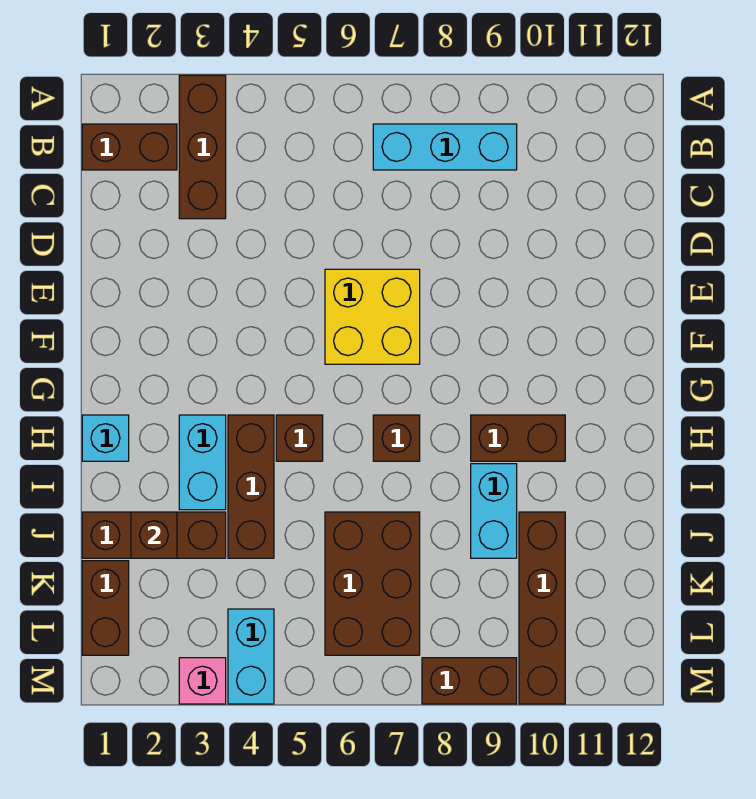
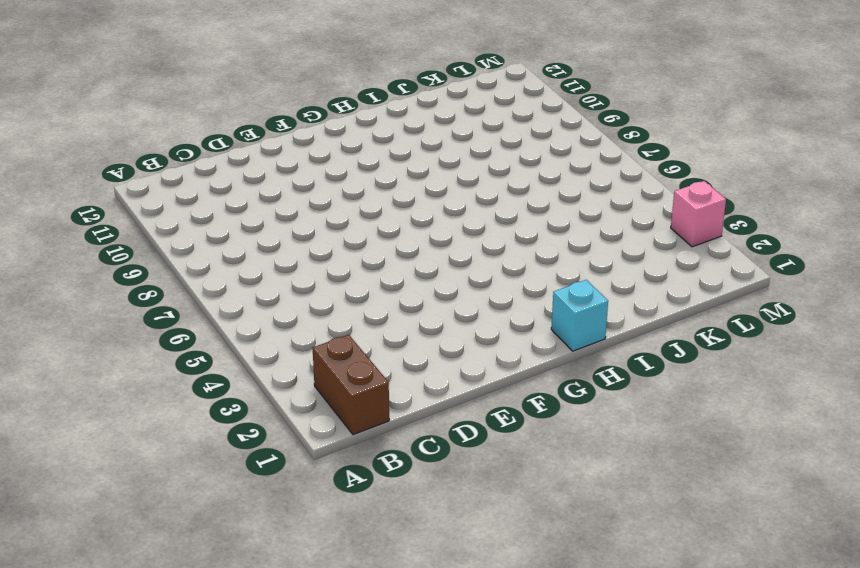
none -> brown brick A3:C3 level 1
none -> cyan brick B7:B9 level 1
none -> yellow brick E6:F7 level 1

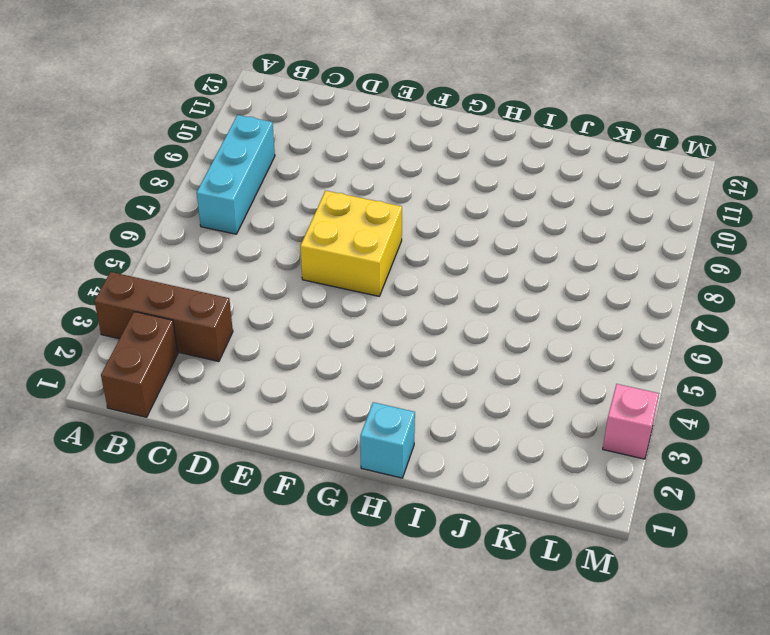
none -> cyan brick H3:I3 level 1
none -> brown brick H4:J4 level 1
none -> brown brick H5 level 1

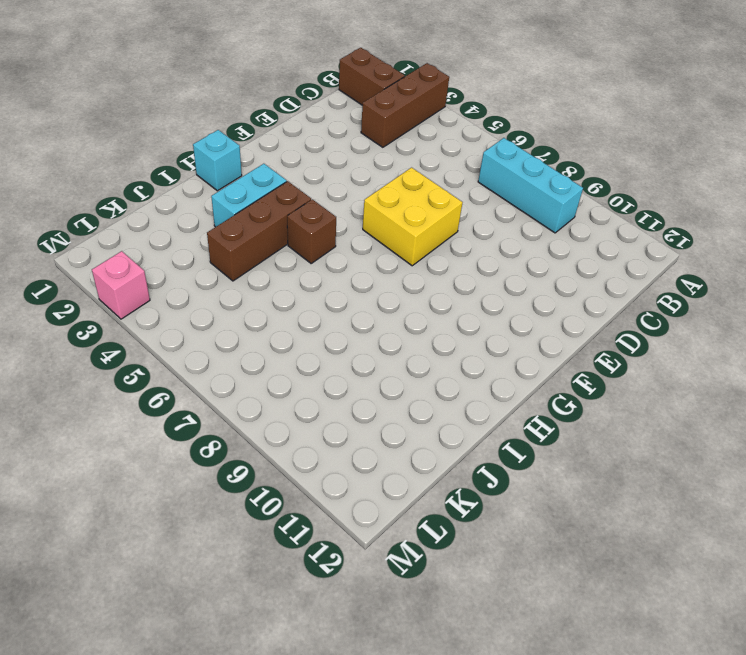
none -> brown brick H7 level 1
none -> brown brick H9:H10 level 1
none -> cyan brick I9:J9 level 1

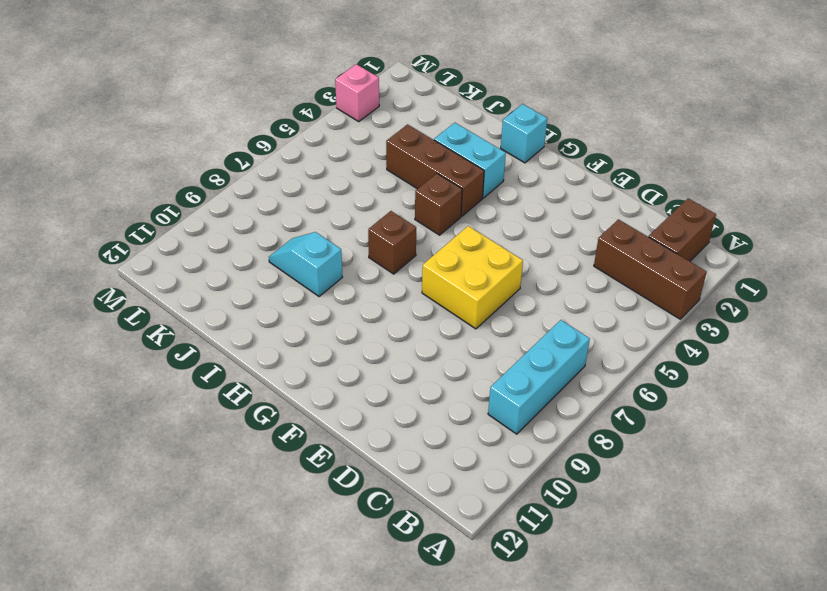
cyan slope I9:J9 level 1 top I -> cyan brick I9:J9 level 1
none -> brown brick H9:H10 level 1
none -> brown brick J1:J3 level 1
none -> brown brick J6:L7 level 1

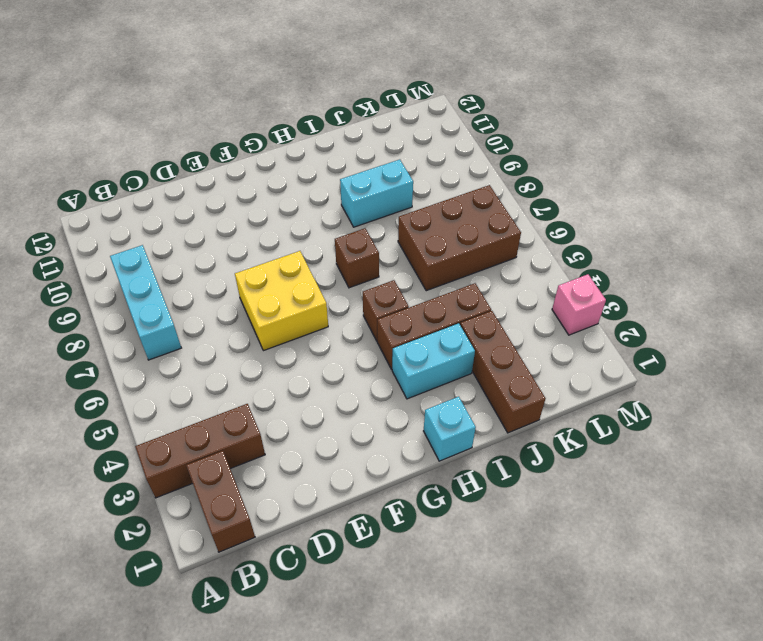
none -> brown brick H9:H10 level 1
none -> brown brick J10:M10 level 1
none -> brown brick K1:L1 level 1

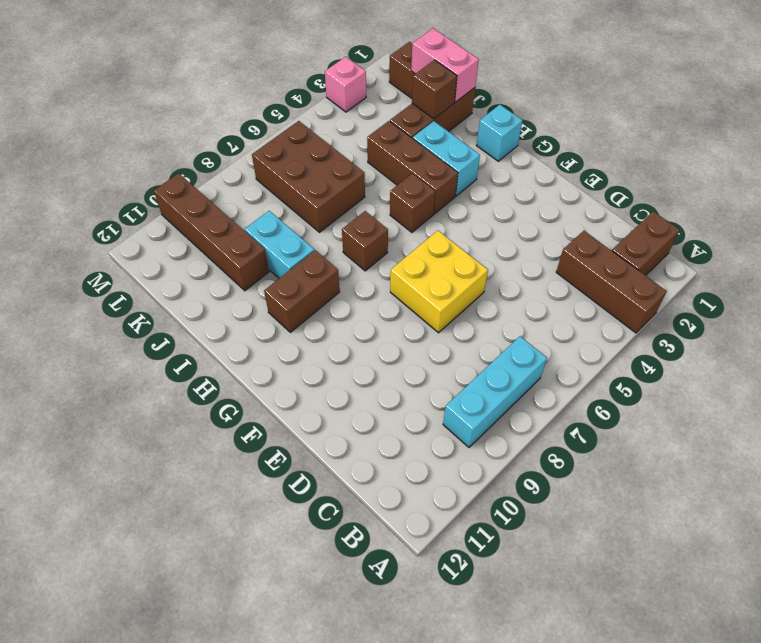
pink brick J1:K1 level 2 -> none
none -> cyan brick L4:M4 level 1
none -> brown brick M8:M9 level 1

